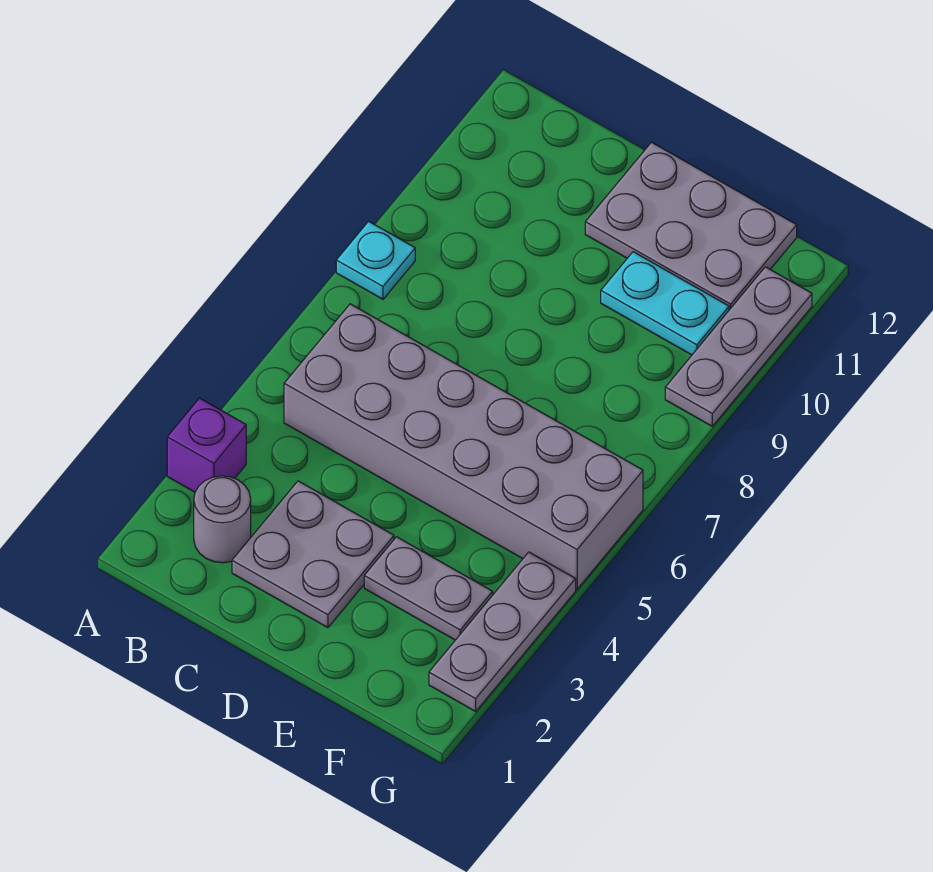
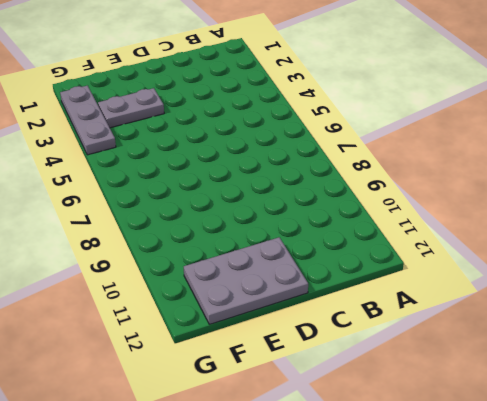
none -> purple brick A3 level 1
none -> cyan plate A8 level 1

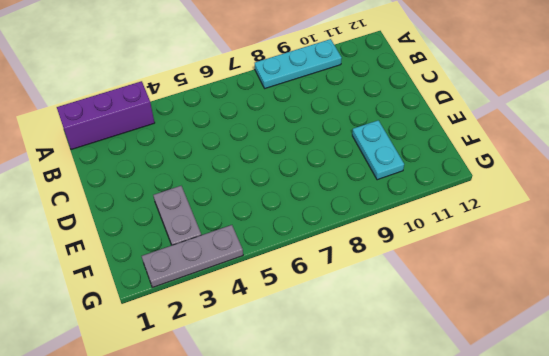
purple brick A1:A3 level 1 -> purple brick A3 level 1
cyan plate A8:A10 level 1 -> cyan plate A8 level 1
none -> grey round brick B2 level 1
none -> grey brick B5:G6 level 1

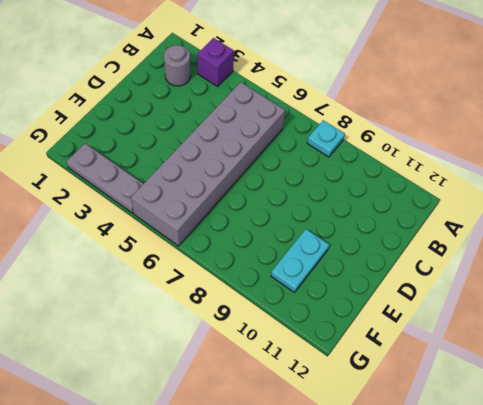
none -> grey plate C2:D3 level 1
none -> grey plate D11:F12 level 1

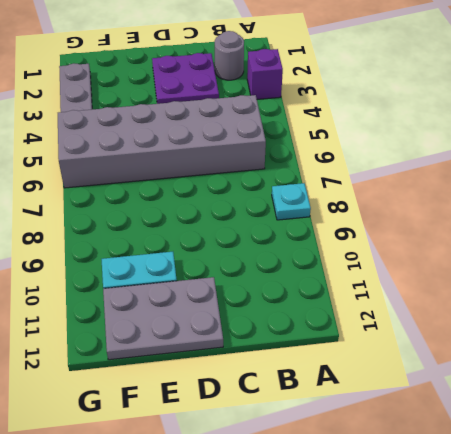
purple plate C2:D3 level 1 -> grey plate C2:D3 level 1
none -> grey plate E3:F3 level 1
none -> grey plate G9:G11 level 1

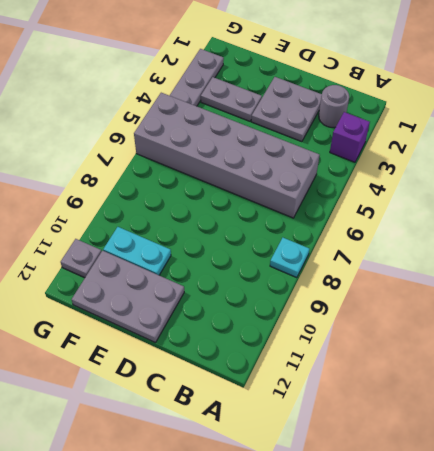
grey plate G11 level 1 -> grey plate G9:G11 level 1

